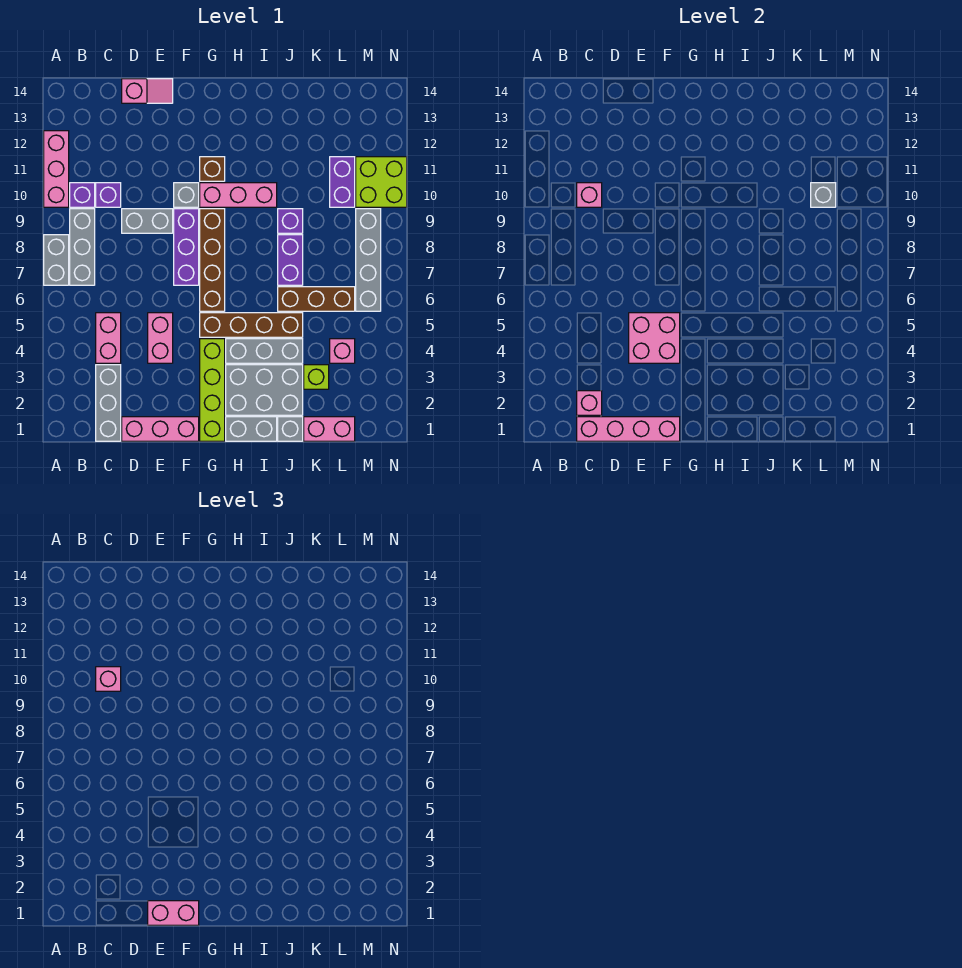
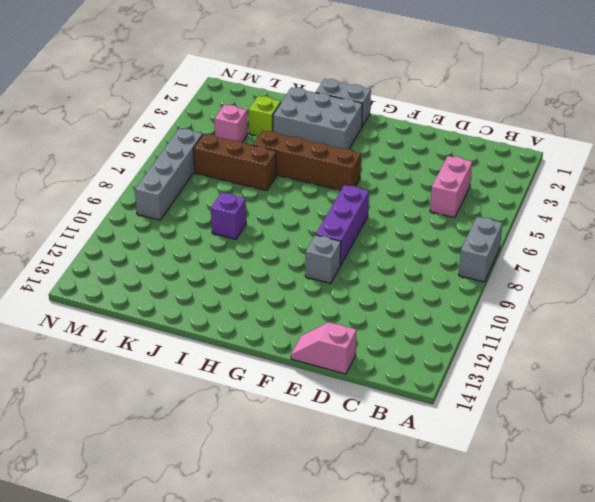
none -> pink brick A10:A12 level 1
none -> grey brick B7:B9 level 1
none -> purple brick B10 level 1
none -> grey brick C1:C3 level 1

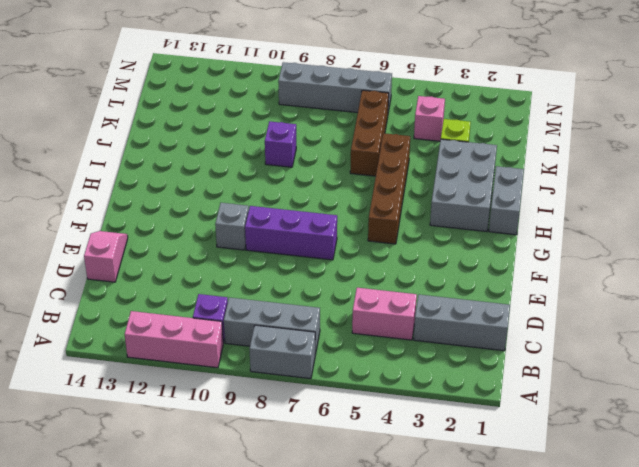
none -> purple brick C10 level 1
none -> pink brick D1:F1 level 1
none -> grey brick D9:E9 level 1
none -> pink brick E4:E5 level 1

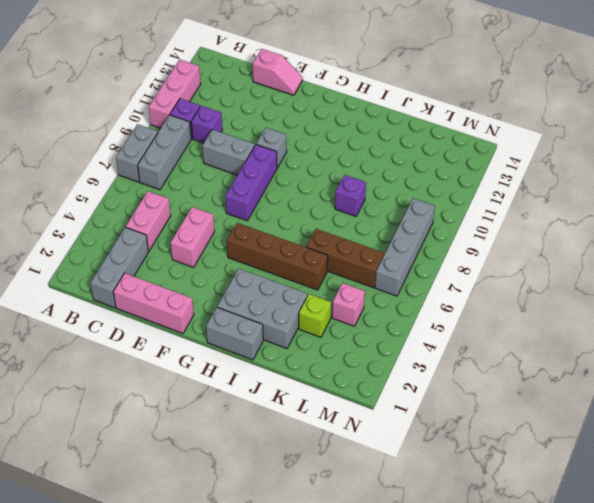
none -> lime brick G1:G4 level 1
none -> brown brick G6:G9 level 1
none -> pink brick G10:I10 level 1
none -> brown brick G11 level 1

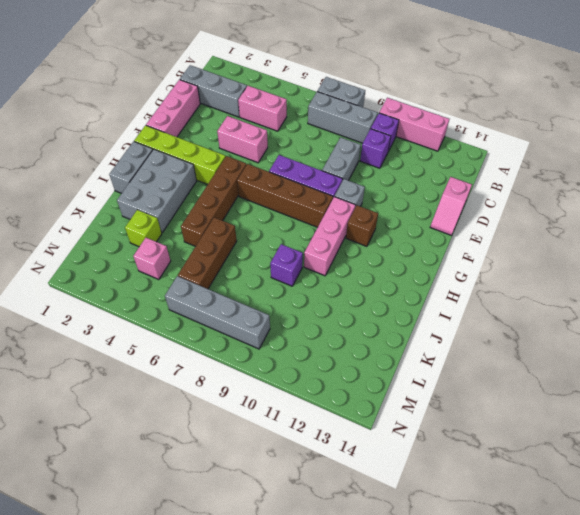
none -> grey brick H4:J4 level 1
none -> grey brick J1 level 1
none -> purple brick J7:J8 level 1
none -> pink brick K1:L1 level 1

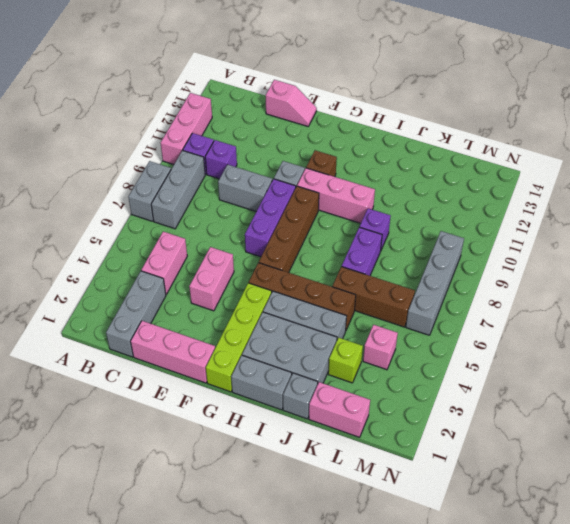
none -> purple brick L10:L11 level 1
none -> lime brick M10:N11 level 1
none -> pink brick C1:F1 level 2
none -> pink brick C2 level 2

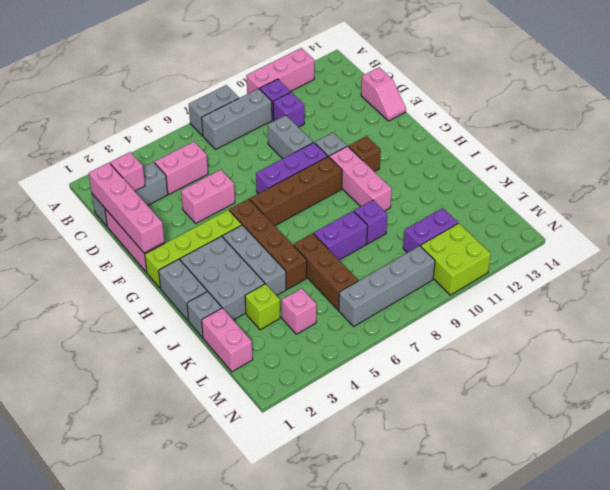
none -> pink brick C10 level 2
none -> pink brick E4:F5 level 2
none -> grey brick L10 level 2
none -> pink brick C10 level 3

